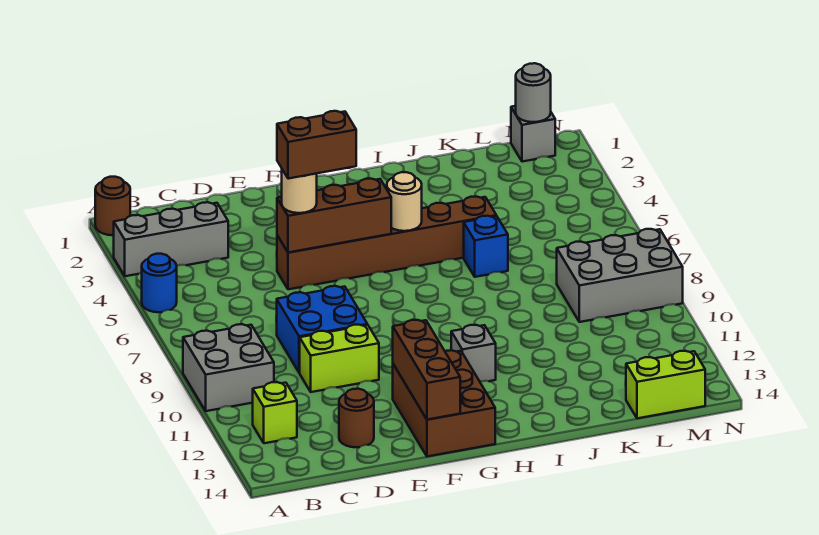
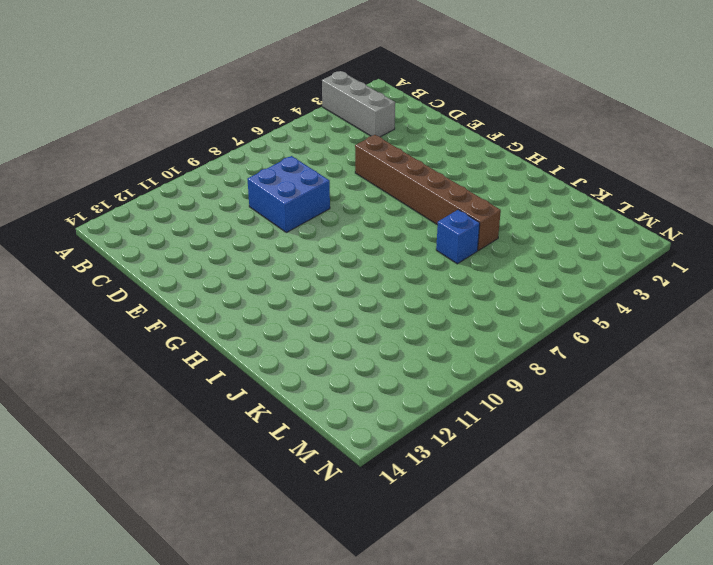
none -> brown round brick A1 level 1
none -> blue round brick A5 level 1
none -> grey brick A9:B10 level 1

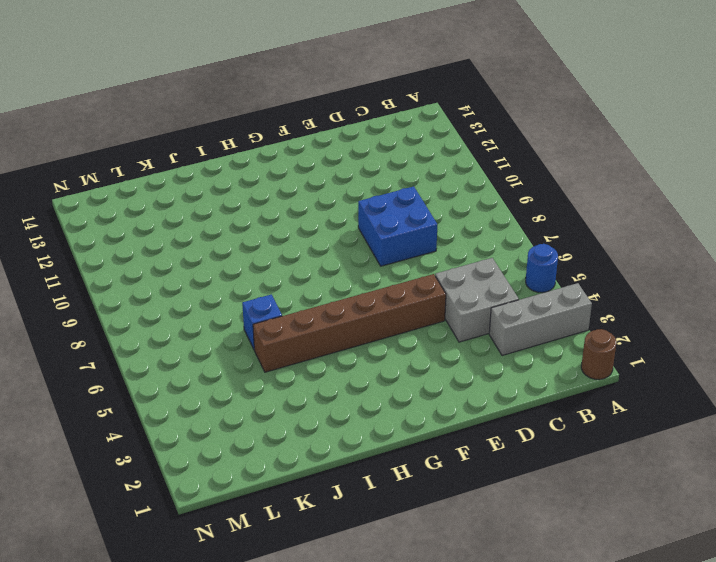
grey brick C4:D5 level 1 -> grey brick A9:B10 level 1
none -> lime brick B12 level 1
none -> lime brick D10:E10 level 1
none -> brown round brick D13 level 1

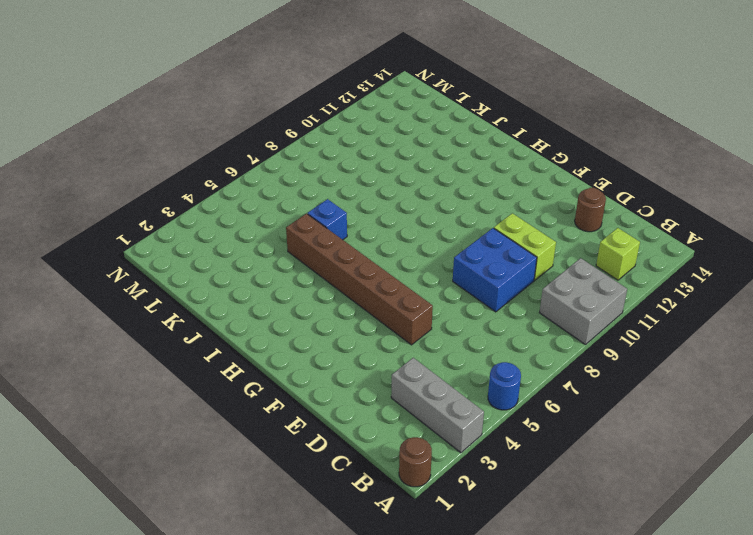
none -> brown brick F12:G14 level 1
none -> grey brick H11 level 1
none -> grey brick L8:N9 level 1

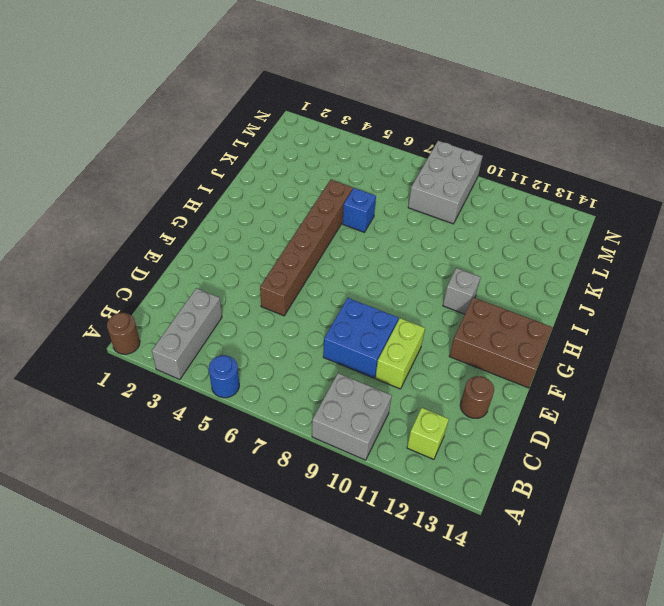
none -> lime brick L14:M14 level 1
none -> grey brick M1 level 1
none -> brown brick E5:G5 level 2

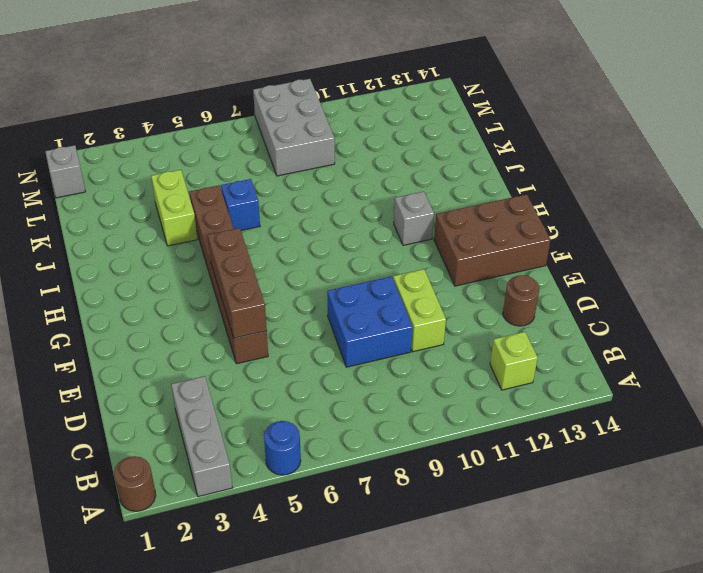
lime brick J4:K4 level 1 -> lime brick L14:M14 level 1
none -> grey brick A9:B10 level 1
none -> brown brick F12:F14 level 2
none -> tan round brick H5 level 2

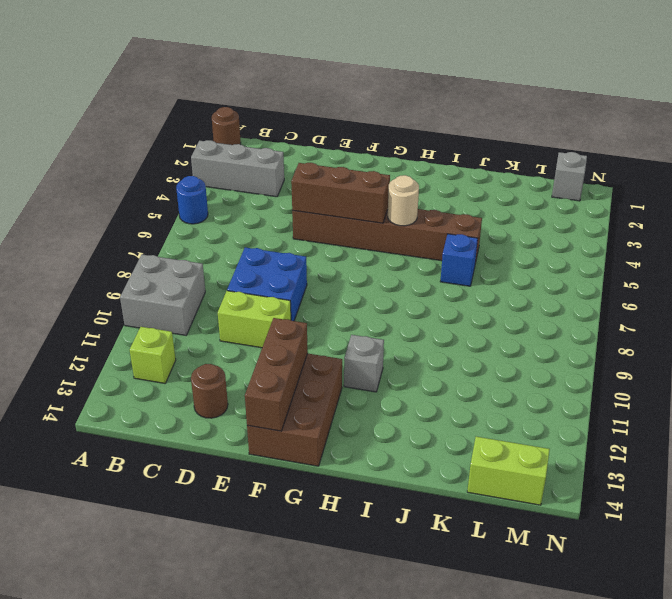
none -> grey brick L8:N9 level 1
none -> grey round brick M1 level 2
none -> tan round brick E5 level 3

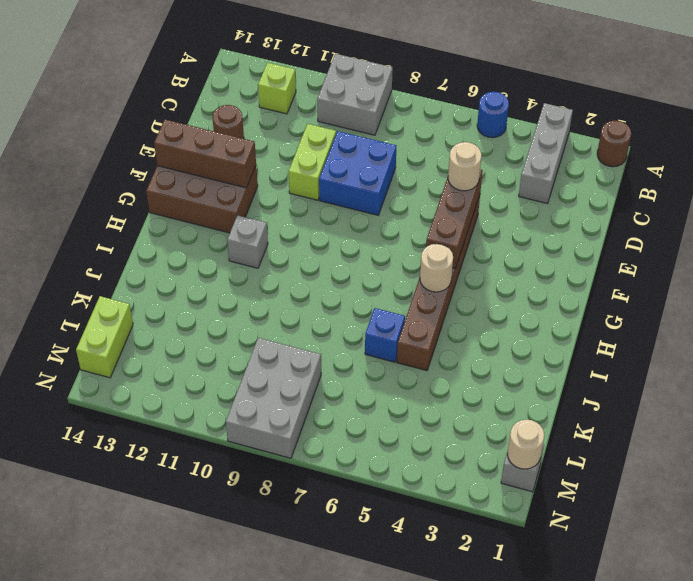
tan round brick M1 level 2 -> grey round brick M1 level 2
none -> brown brick E5:F5 level 4

